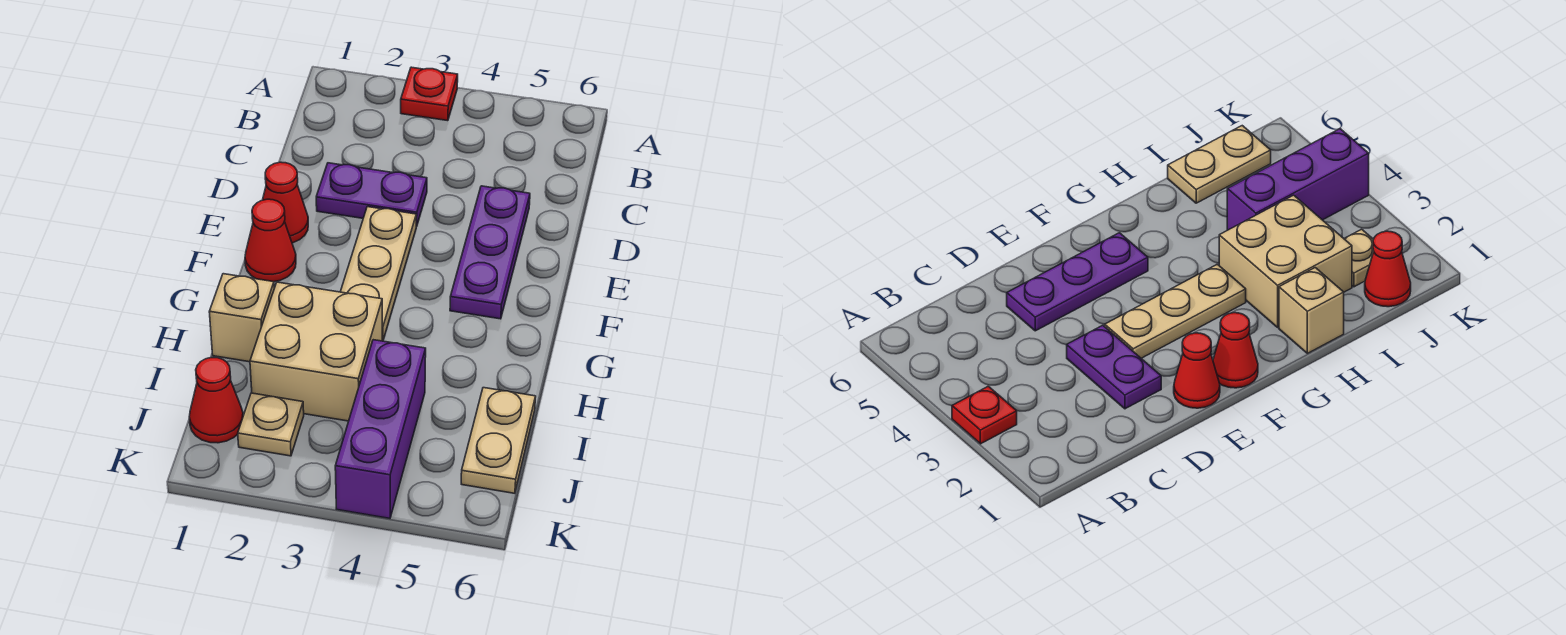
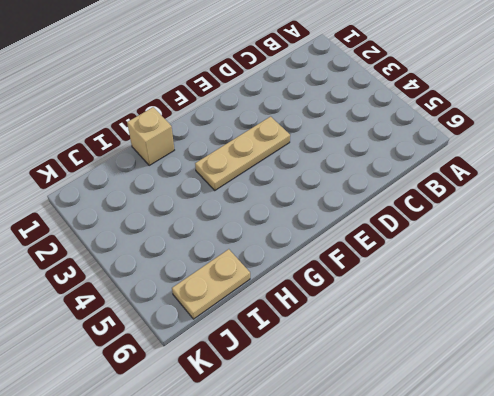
none -> red plate A3 level 1
none -> purple plate D2:D3 level 1
none -> purple plate D5:F5 level 1

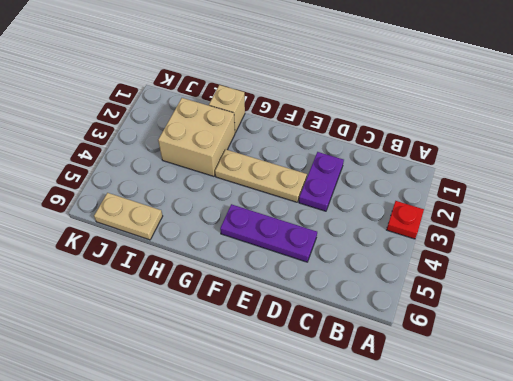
none -> red cone E1 level 1
none -> red cone F1 level 1
none -> purple brick I4:K4 level 1

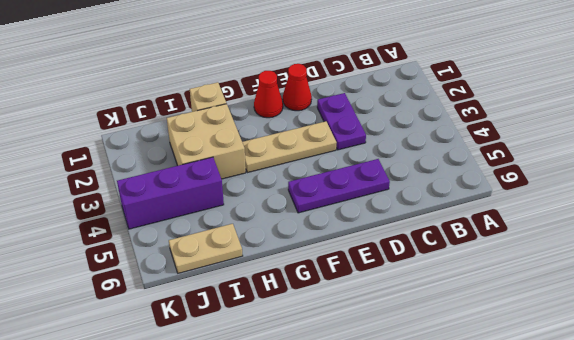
none -> red plate A3 level 1
none -> red cone J1 level 1
none -> tan plate J2 level 1

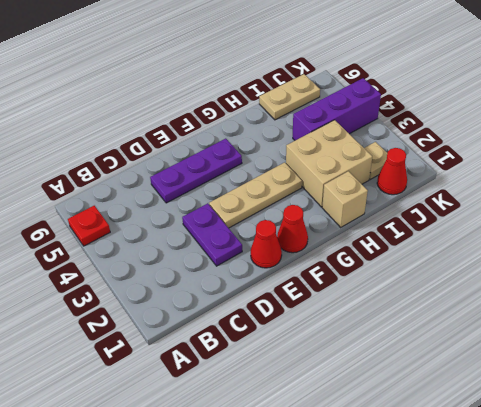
red plate A5 level 1 -> red plate A3 level 1

